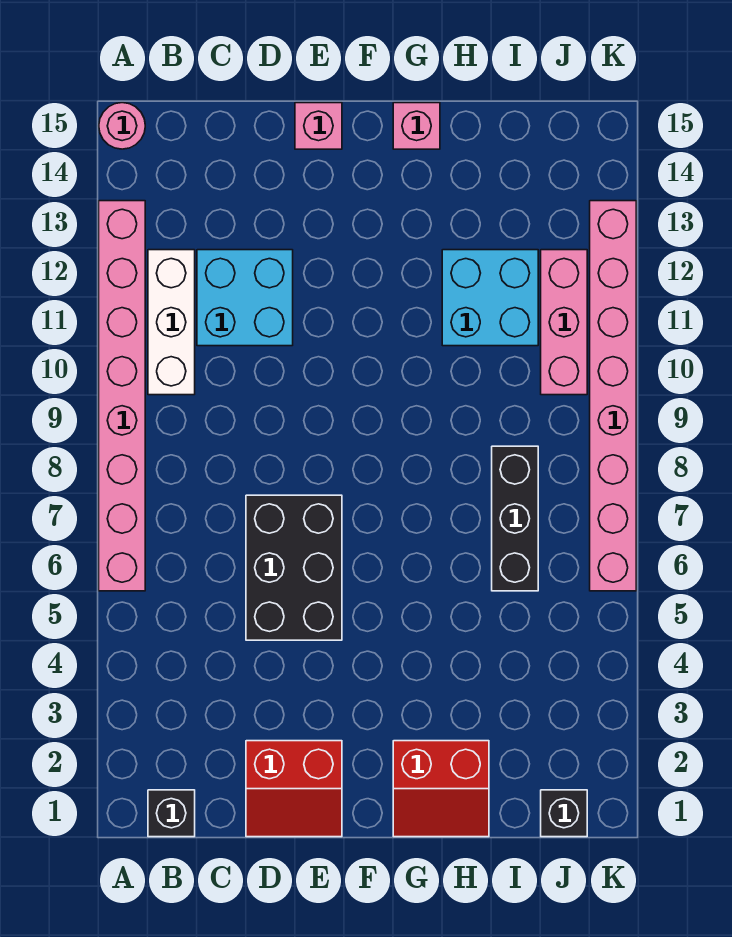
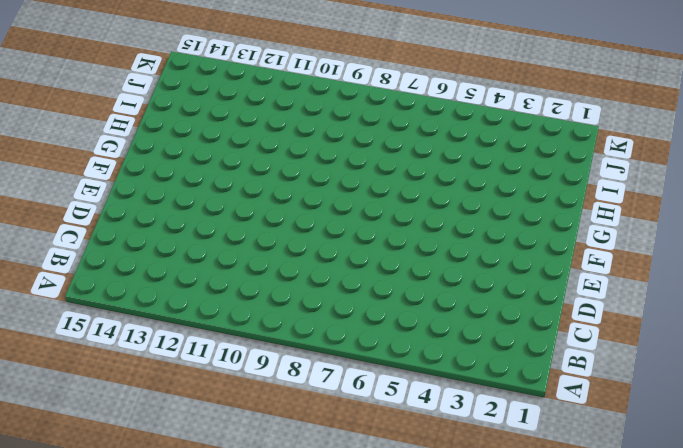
none -> pink brick A6:A13 level 1
none -> pink round brick A15 level 1
none -> black brick B1 level 1

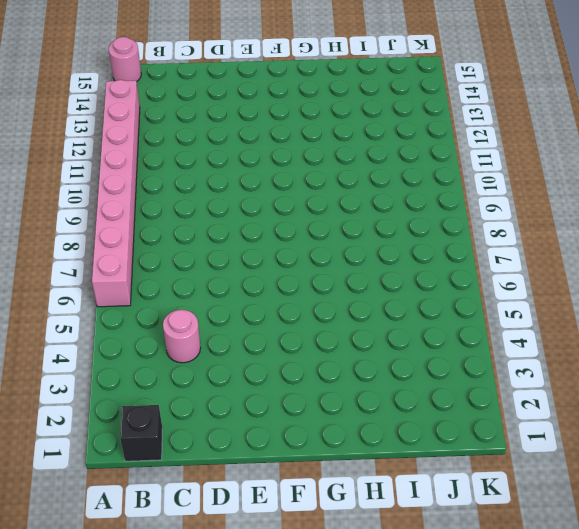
pink round brick C4 level 1 -> none
none -> white brick B10:B12 level 1
none -> cyan brick C11:D12 level 1
none -> red slope D1:E2 level 1 top 2

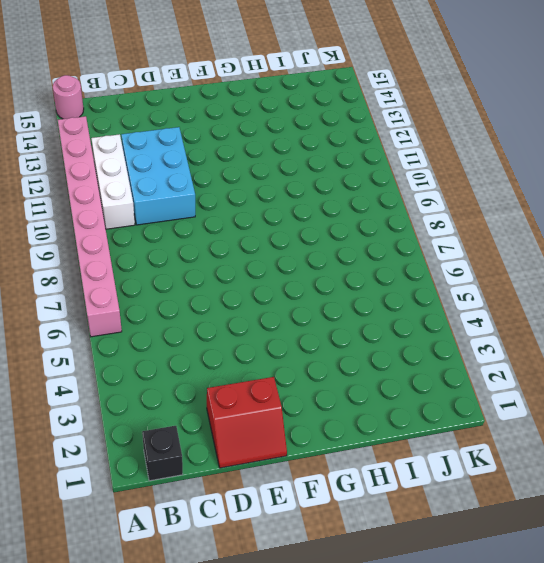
cyan brick C10:D12 level 1 -> cyan brick C11:D12 level 1
none -> black brick D5:E7 level 1
none -> pink brick E15 level 1
none -> red slope G1:H2 level 1 top 2

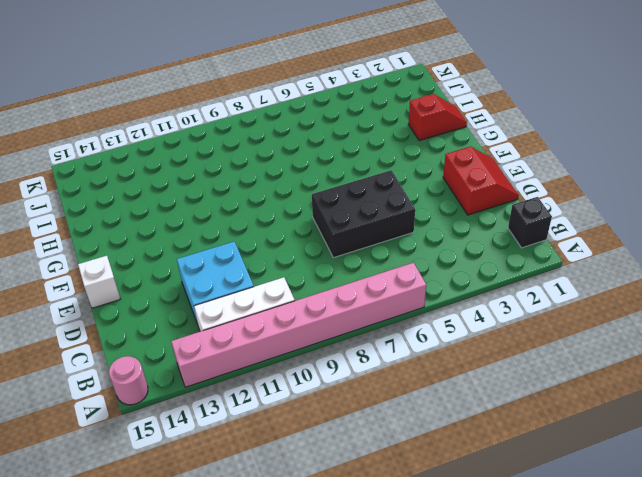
white brick E15 level 1 -> pink brick E15 level 1
red slope H1:H2 level 1 top 2 -> red slope G1:H2 level 1 top 2
none -> pink brick G15 level 1
none -> cyan brick H11:I12 level 1
none -> black brick I6:I8 level 1

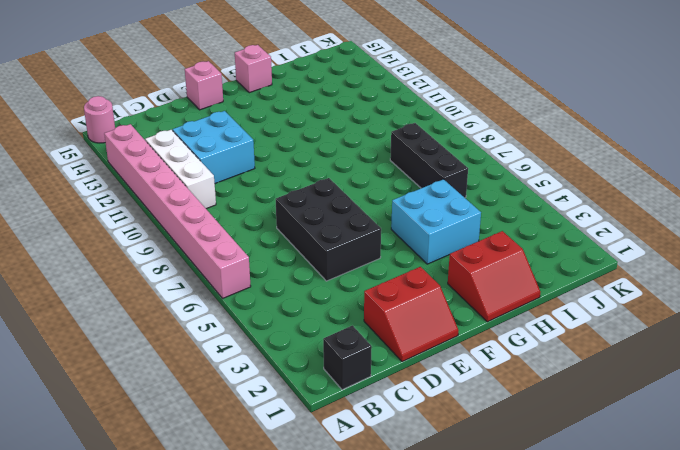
cyan brick G4:H5 level 1 -> cyan brick H11:I12 level 1
none -> black brick J1 level 1
none -> pink brick J10:J12 level 1
none -> pink brick K6:K13 level 1

